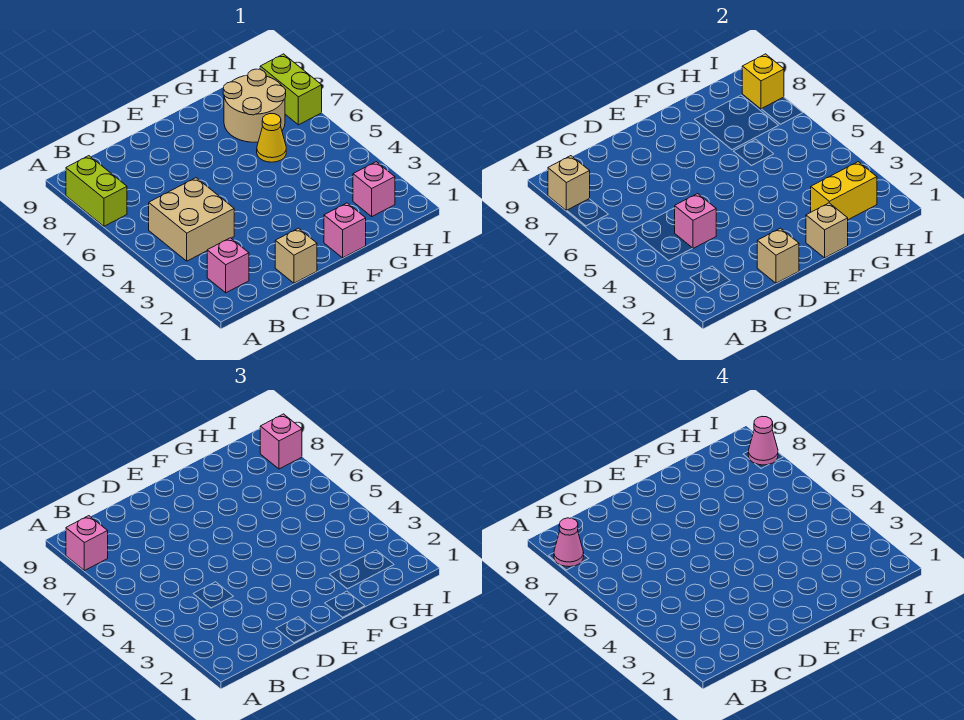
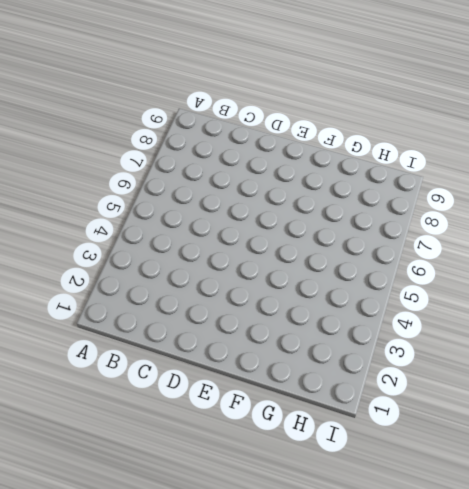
none -> lime brick A7:A8 level 1
none -> pink brick B2 level 1
none -> tan brick B4:C5 level 1

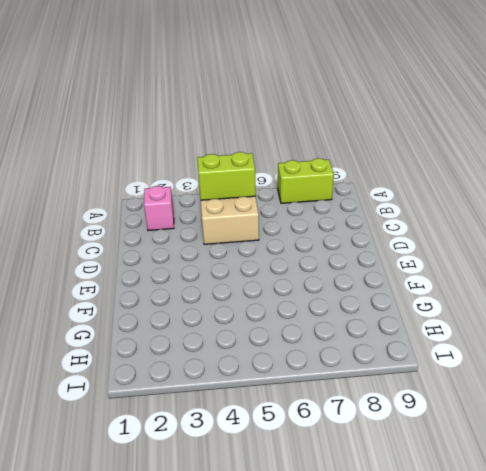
lime brick B4:B5 level 2 -> lime brick I7:I8 level 1
none -> tan brick D1 level 1
none -> pink brick F1 level 1
none -> yellow cone G6 level 1

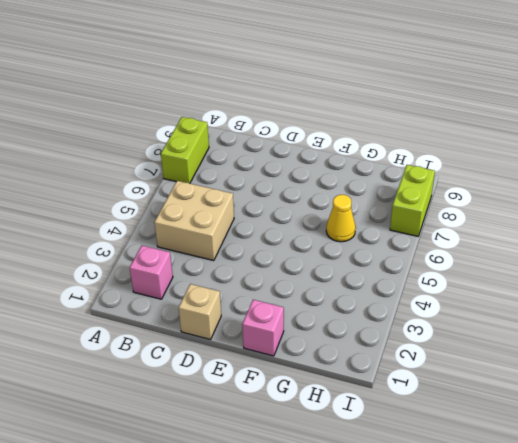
none -> tan round brick G7:H8 level 1
none -> pink brick H2 level 1
none -> tan brick A8 level 2

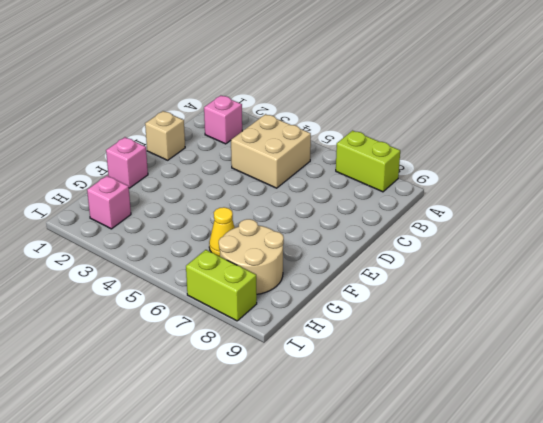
none -> tan brick A8 level 2
none -> pink brick C4 level 2
none -> tan brick D1 level 2

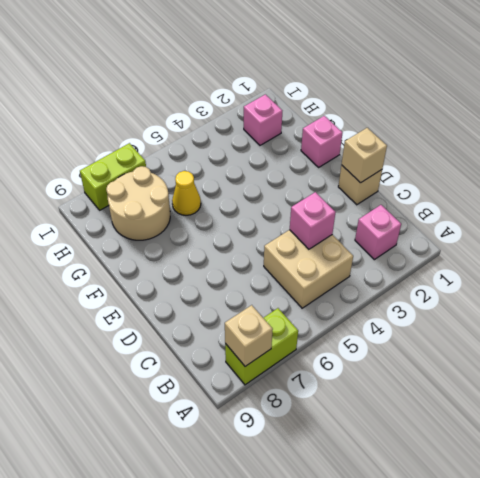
none -> tan brick F1 level 2
none -> yellow brick G2:H2 level 2
none -> yellow brick I8 level 2

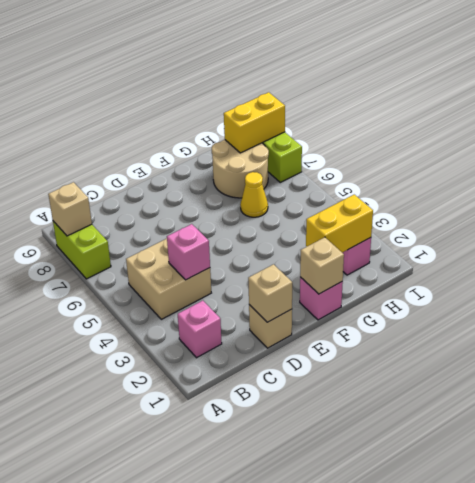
yellow brick H8:I8 level 2 -> yellow brick I8 level 2
none -> pink brick A8 level 3
none -> pink brick I8 level 3
none -> pink cone A8 level 4

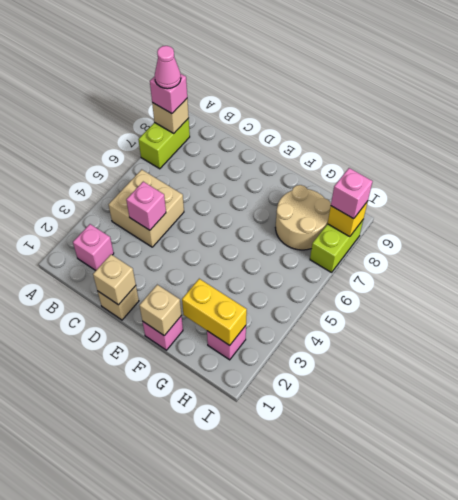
none -> yellow cone G6 level 1
none -> pink cone I8 level 4

